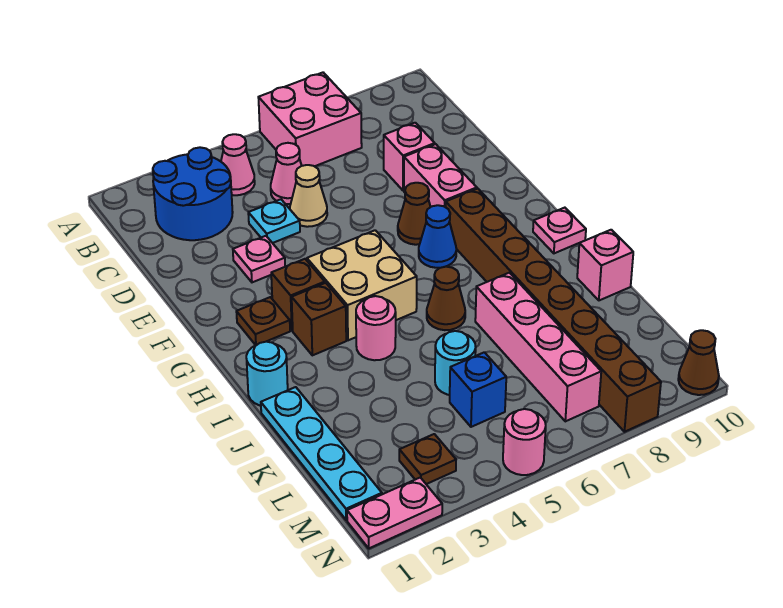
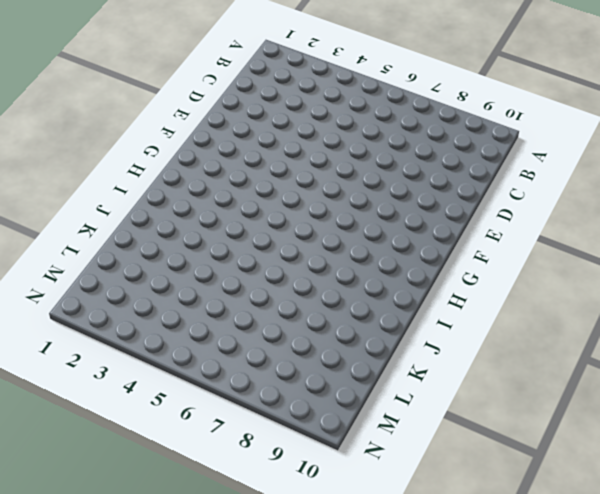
none -> pink brick A6:B7 level 1
none -> blue round brick B2:C3 level 1
none -> pink cone B4 level 1

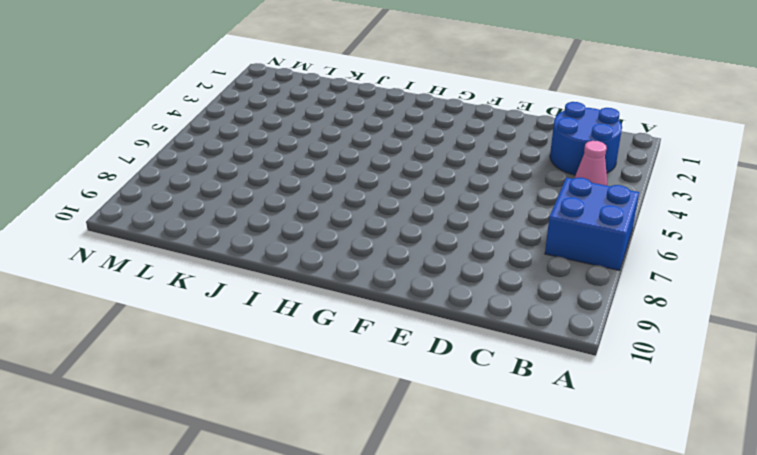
blue brick A6:B7 level 1 -> pink brick A6:B7 level 1
none -> pink cone C5 level 1
none -> cyan plate D4 level 1
none -> tan cone D5 level 1

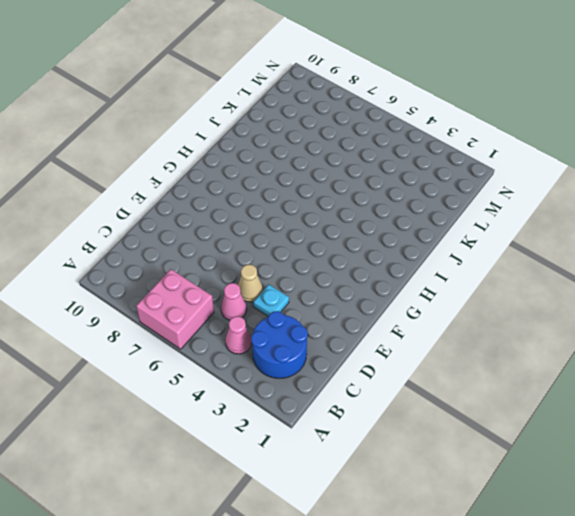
none -> pink brick D8 level 1
none -> pink plate E3 level 1
none -> pink brick E8:F8 level 1

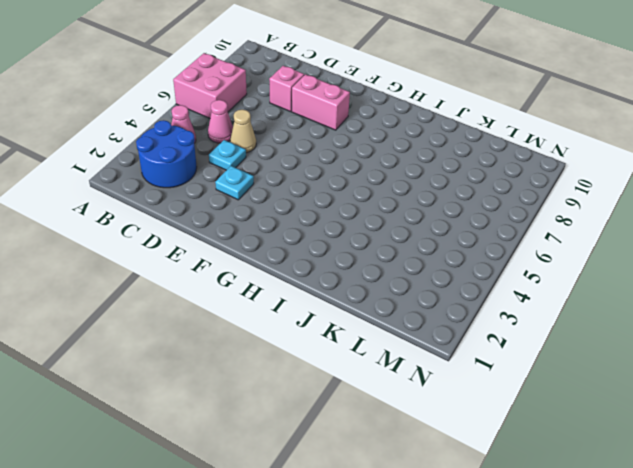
cyan plate E3 level 1 -> pink plate E3 level 1
none -> brown cone F7 level 1
none -> brown plate G2 level 1
none -> brown brick G3 level 1

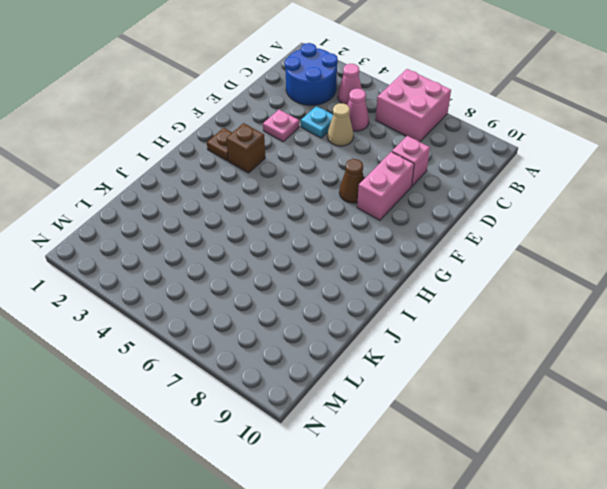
none -> tan brick G4:H5 level 1
none -> blue cone G7 level 1
none -> brown brick G8:N8 level 1

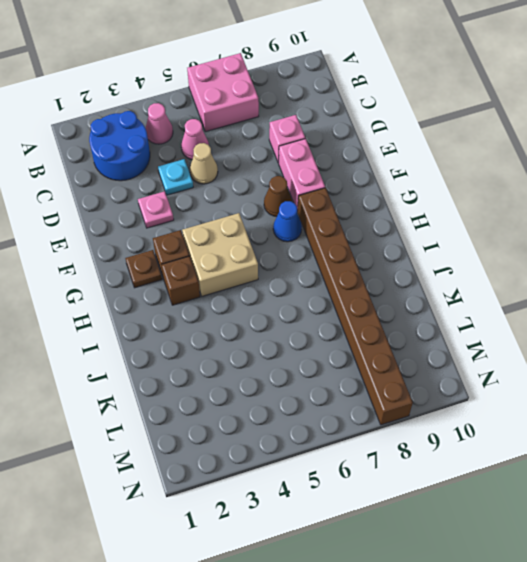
none -> pink plate H10 level 1
none -> cyan round brick I1 level 1
none -> pink round brick I4 level 1

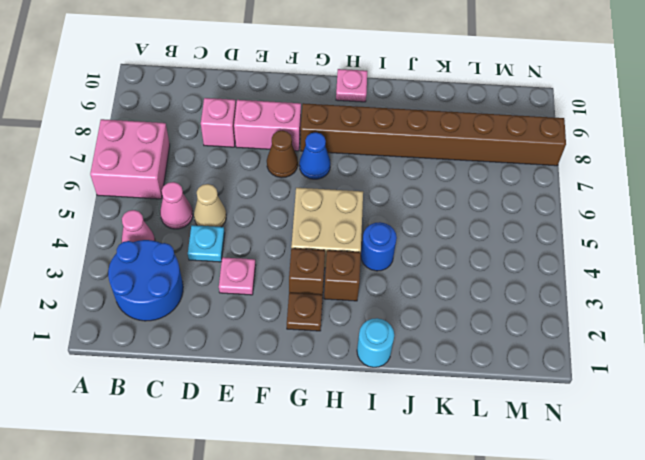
blue round brick I4 level 1 -> pink round brick I4 level 1
none -> brown cone I6 level 1
none -> cyan plate J1:M1 level 1
none -> pink brick J7:M7 level 1

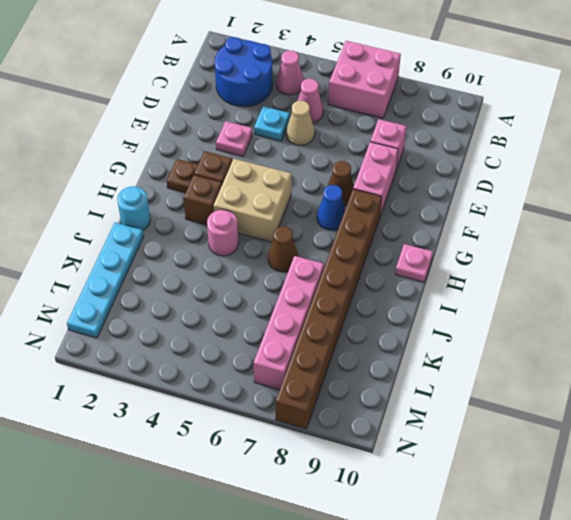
none -> pink brick J10 level 1
none -> cyan round brick K5 level 1
none -> blue brick L5 level 1

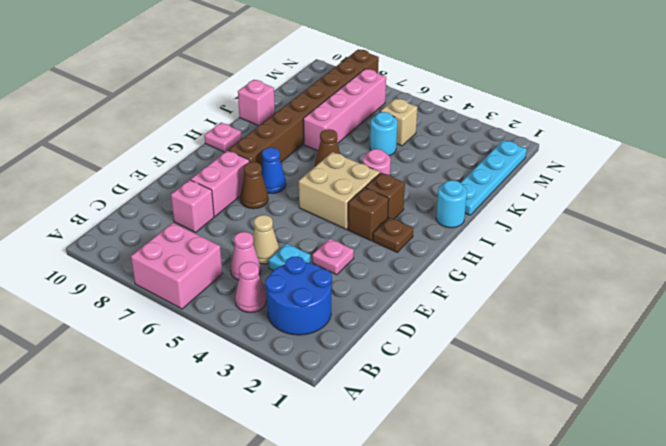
tan brick L5 level 1 -> blue brick L5 level 1
none -> brown plate M3 level 1
none -> pink plate N1:N2 level 1
none -> pink round brick N5 level 1

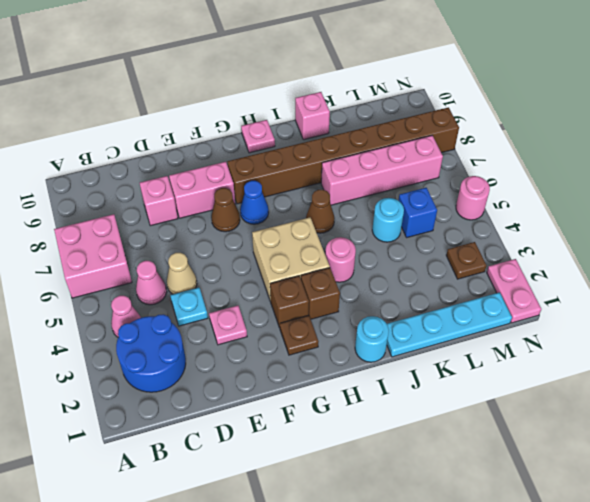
none -> brown cone N10 level 1

